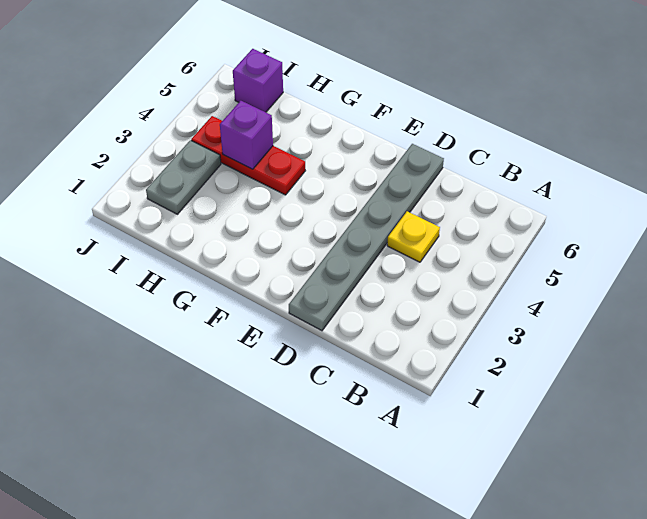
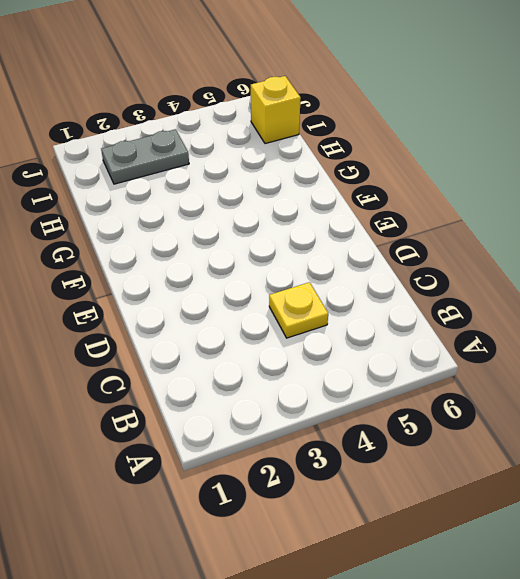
yellow brick I6 level 1 -> purple brick I6 level 1
none -> grey plate D1:D6 level 1
none -> red plate G4:I4 level 1

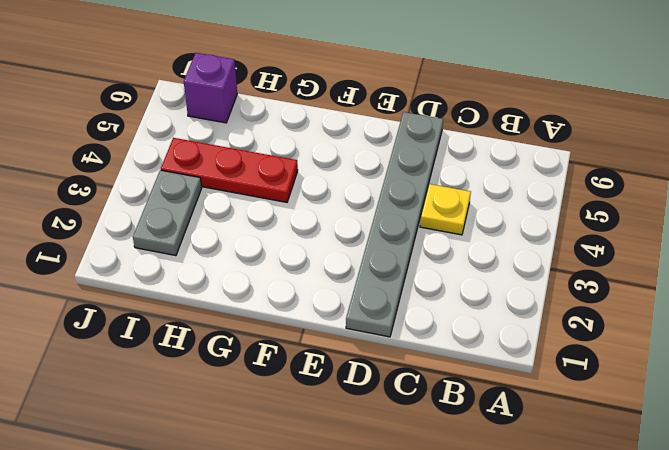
none -> purple brick H4 level 2

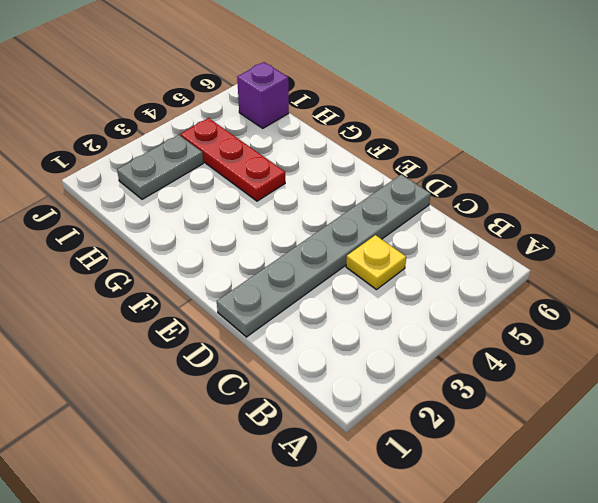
none -> purple brick H4 level 2

